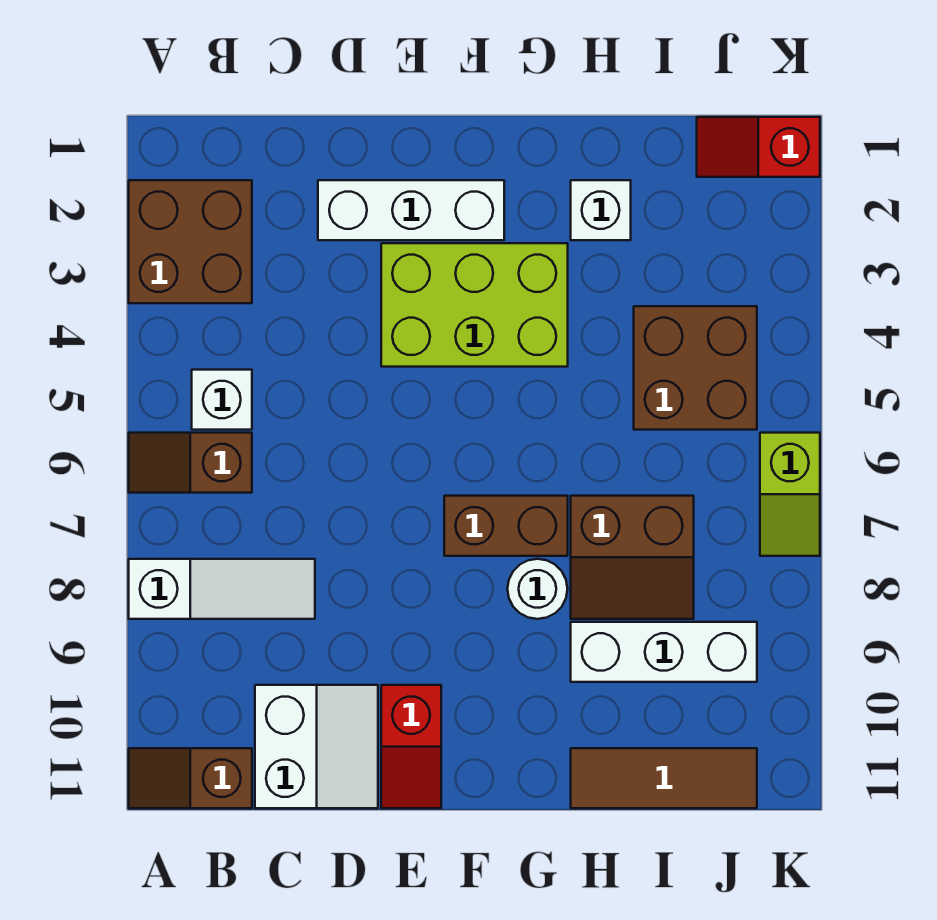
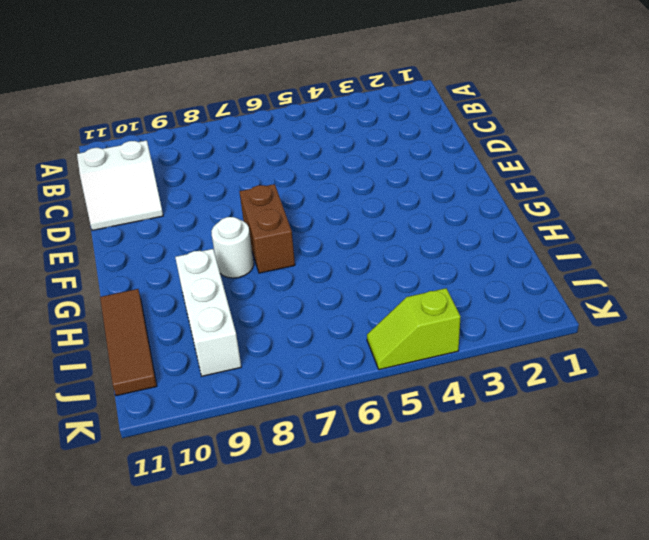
lime slope K4:K5 level 1 top 4 -> lime slope K6:K7 level 1 top 6
none -> brown brick A2:B3 level 1
none -> brown slope A6:B6 level 1 top B
none -> white slope A8:C8 level 1 top A

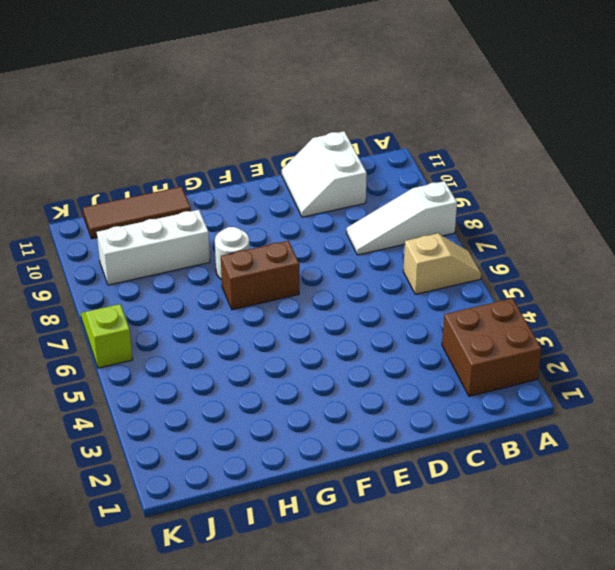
tan slope A6:B6 level 1 top B -> brown slope A6:B6 level 1 top B
none -> brown slope A11:B11 level 1 top B
none -> white brick B5 level 1
none -> white brick D2:F2 level 1

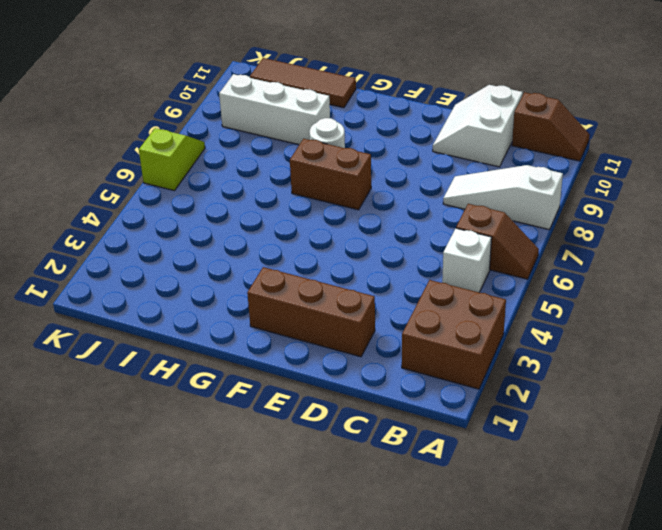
brown brick D2:F2 level 1 -> white brick D2:F2 level 1
none -> lime brick E3:G4 level 1
none -> red slope E10:E11 level 1 top 10
none -> white brick H2 level 1

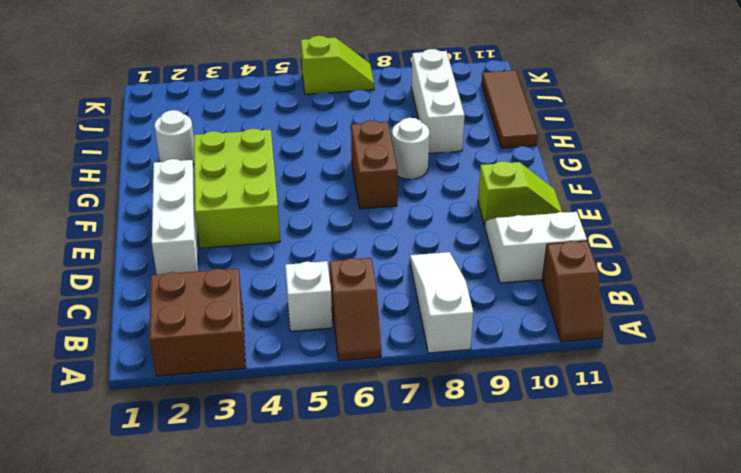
lime slope E10:E11 level 1 top 10 -> red slope E10:E11 level 1 top 10
white round brick H2 level 1 -> white brick H2 level 1
none -> brown slope H7:I8 level 1 top 7
none -> brown brick I4:J5 level 1
none -> red slope J1:K1 level 1 top K

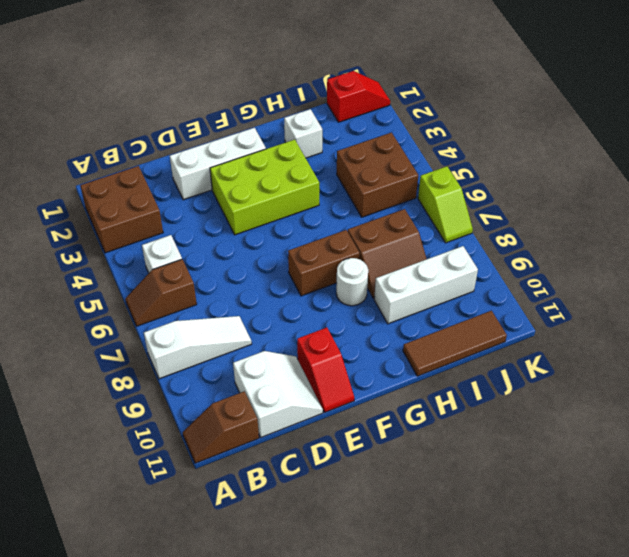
red slope J1:K1 level 1 top J -> red slope J1:K1 level 1 top K

